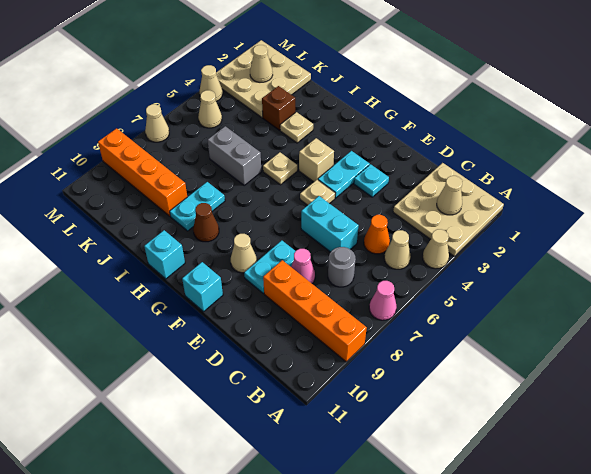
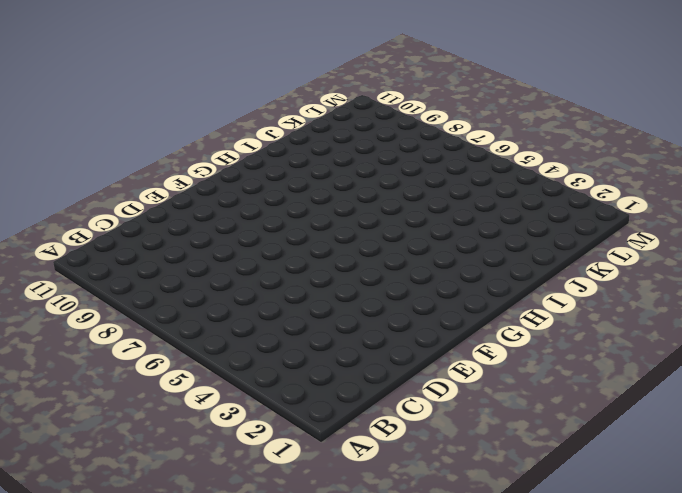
none -> tan plate A1:C3 level 1
none -> tan cone A4 level 1
none -> pink cone A7 level 1
none -> orange brick A9:D9 level 1

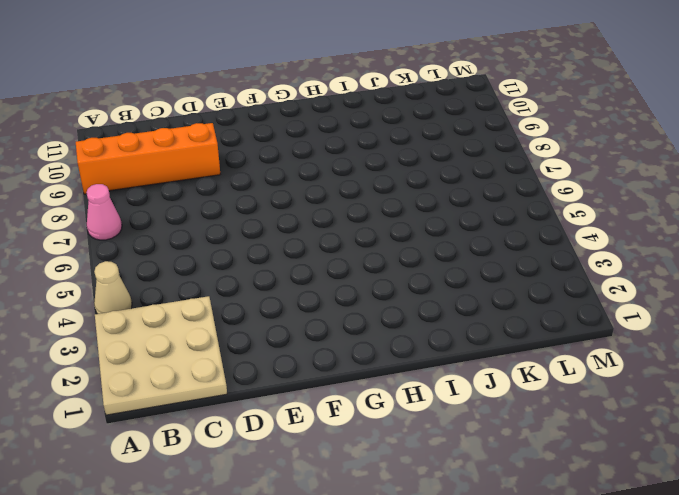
none -> tan cone B5 level 1
none -> orange cone C5 level 1
none -> grey round brick C7 level 1
none -> cyan brick D6:E6 level 1

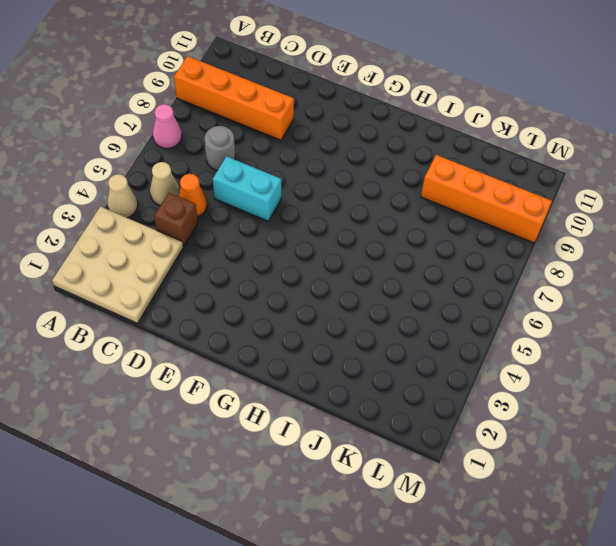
brown brick C4 level 1 -> brown brick J3 level 1
none -> pink cone D8 level 1
none -> cyan plate E3 level 1
none -> cyan plate E8:E9 level 1
none -> cyan plate F3:F4 level 1

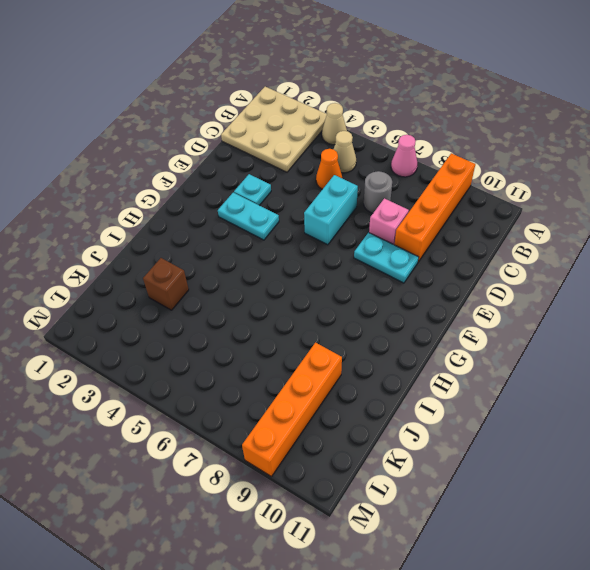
pink brick D8 level 1 -> pink cone D8 level 1
none -> tan plate F5 level 1
none -> tan cone F9 level 1
none -> cyan brick F11 level 1
none -> tan brick G4 level 1

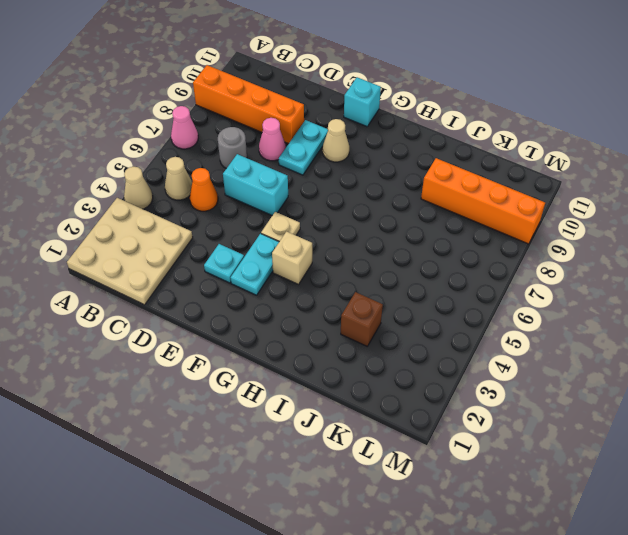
none -> tan plate H5 level 1
none -> brown cone H9 level 1
none -> cyan brick H11 level 1
none -> tan plate I3 level 1

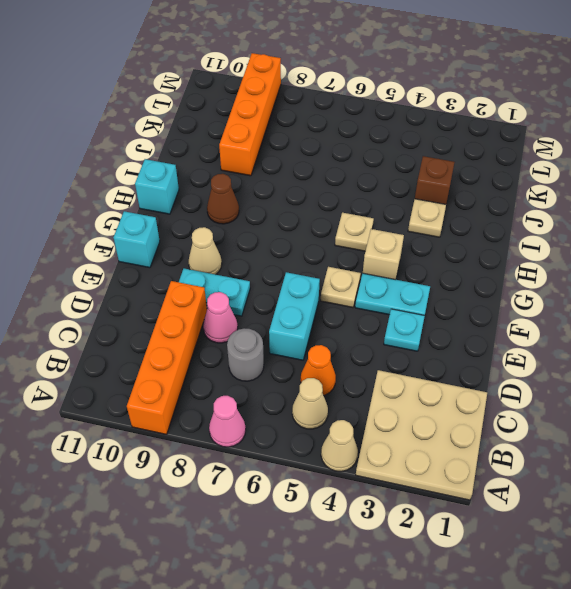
none -> grey brick I6:J6 level 1
none -> cyan plate I8:I9 level 1
none -> tan plate K1:M3 level 1
none -> tan cone L5 level 1

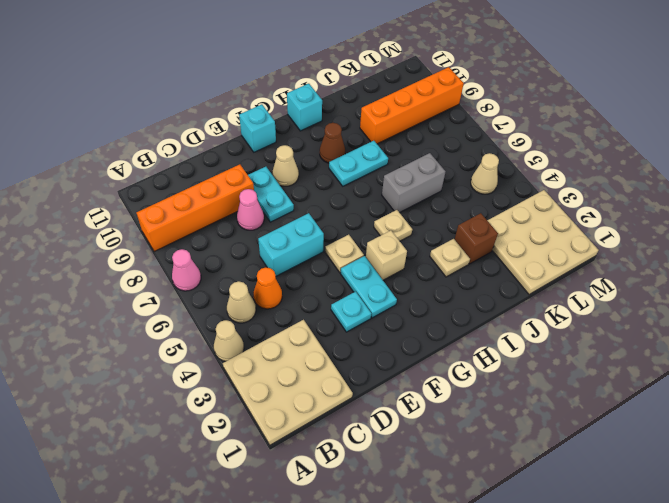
cyan plate H8:I8 level 1 -> cyan plate I8:I9 level 1
none -> grey round brick C7 level 1
none -> tan cone M4 level 1
none -> tan cone M7 level 1
none -> tan cone B2 level 2

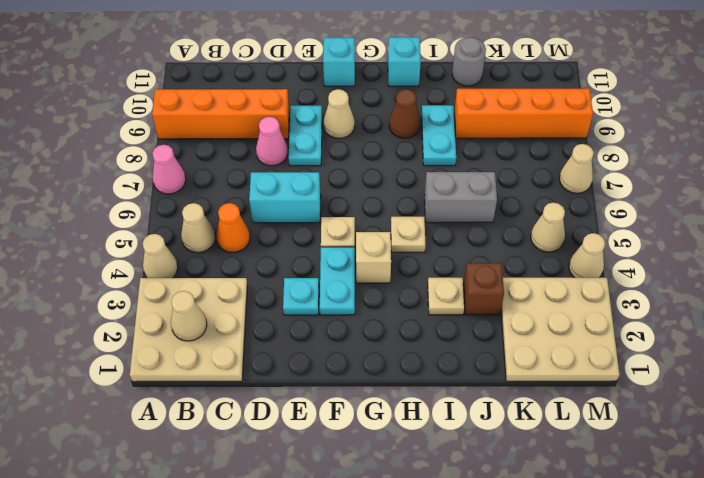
grey round brick J11 level 1 -> grey round brick C7 level 1
none -> tan cone L2 level 2

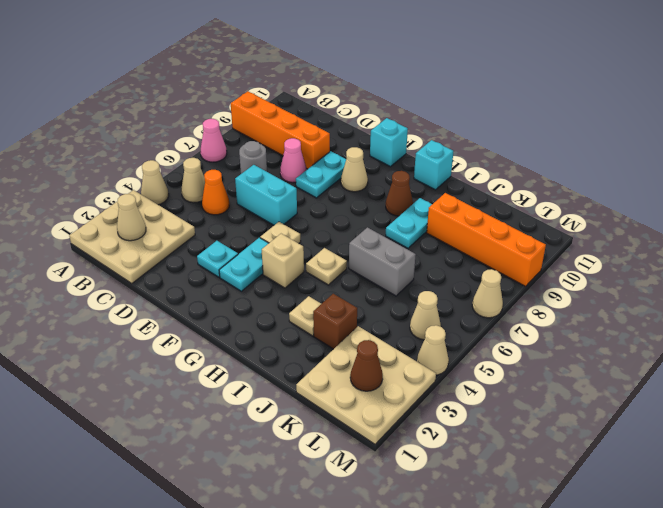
brown cone L2 level 2 -> tan cone L2 level 2

